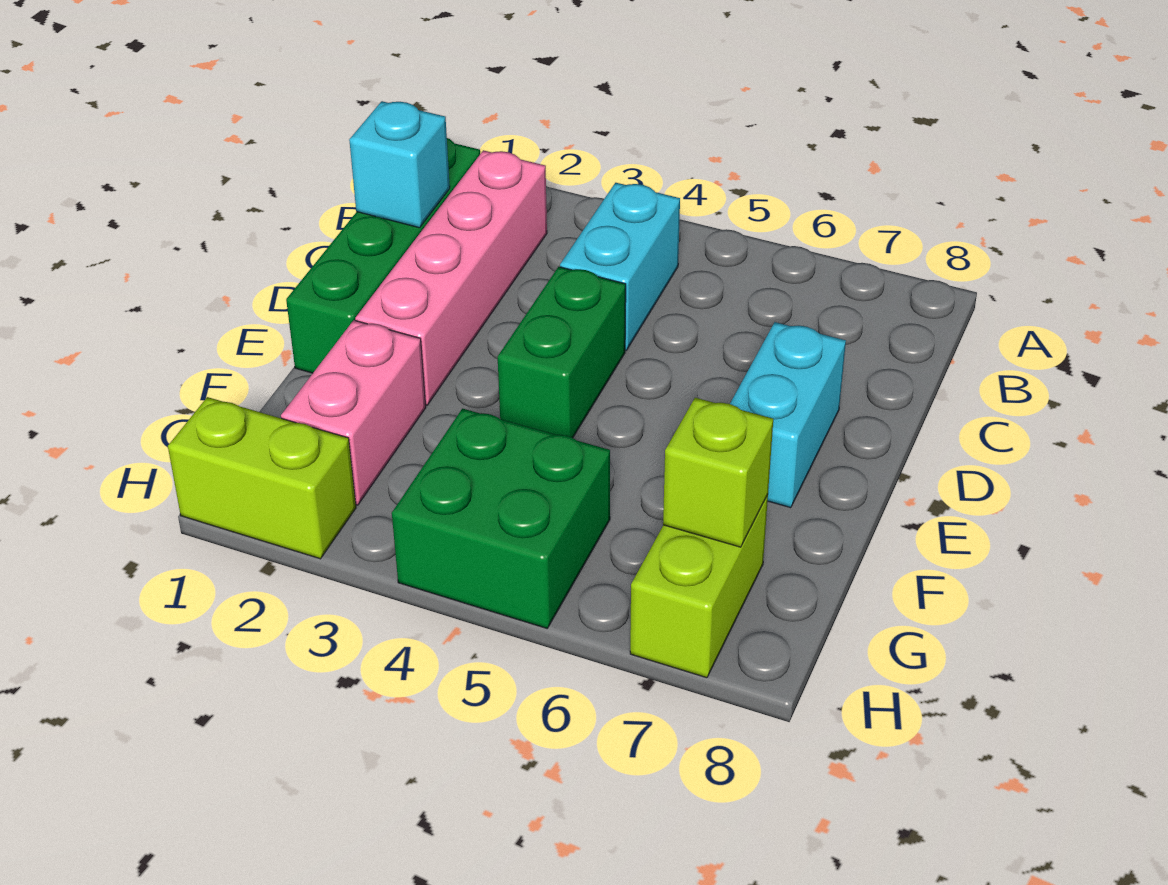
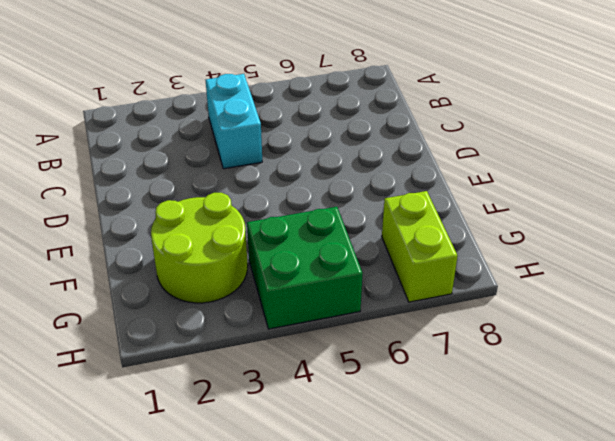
lime round brick F2:G3 level 1 -> pink brick F2:G2 level 1
none -> green brick B1:E1 level 1
none -> pink brick B2:E2 level 1

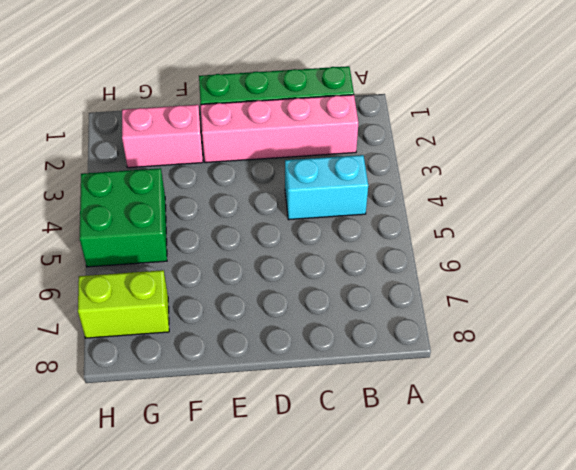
none -> green brick D4:E4 level 1
none -> cyan brick D7:E7 level 1

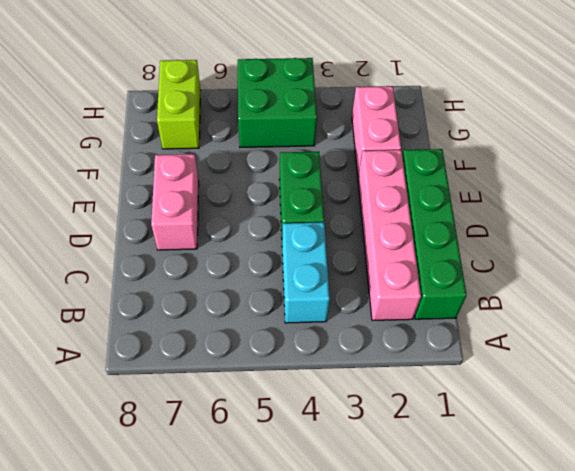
pink brick D7:E7 level 1 -> cyan brick D7:E7 level 1
none -> lime brick H1:H2 level 1
none -> cyan brick C1 level 2

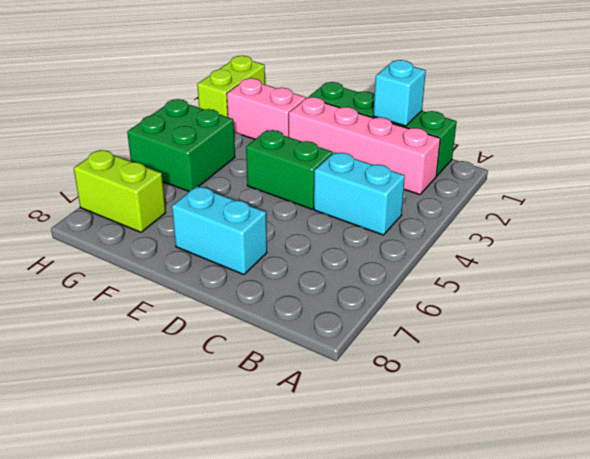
none -> lime brick G7 level 2

